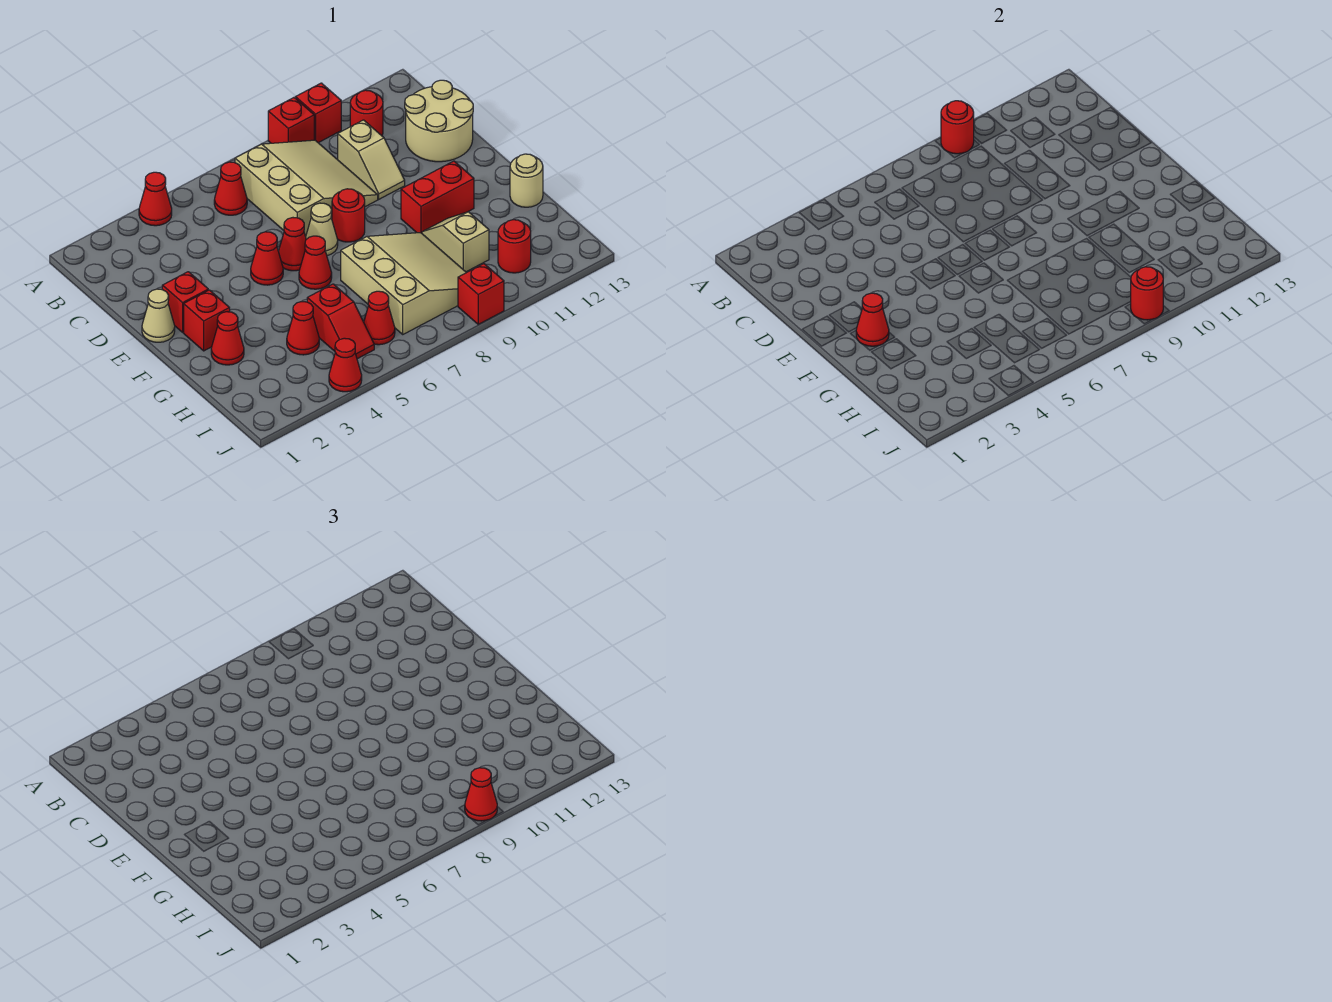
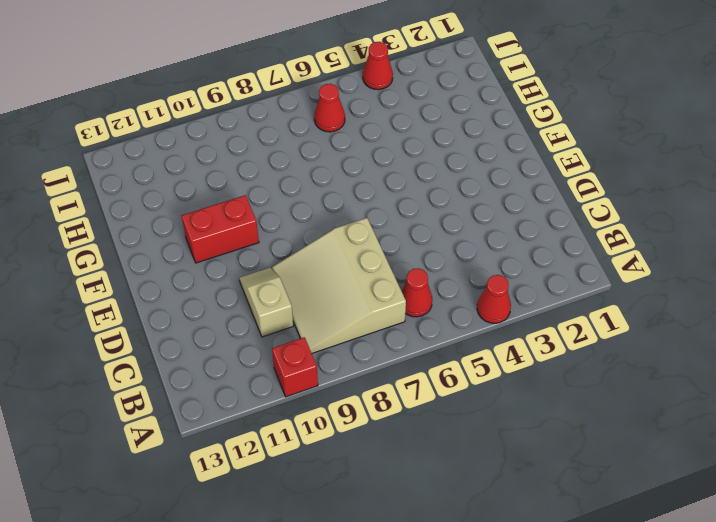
none -> red brick A9 level 1
none -> red round brick B11 level 1
none -> tan round brick C12:D13 level 1
none -> tan cone E1 level 1

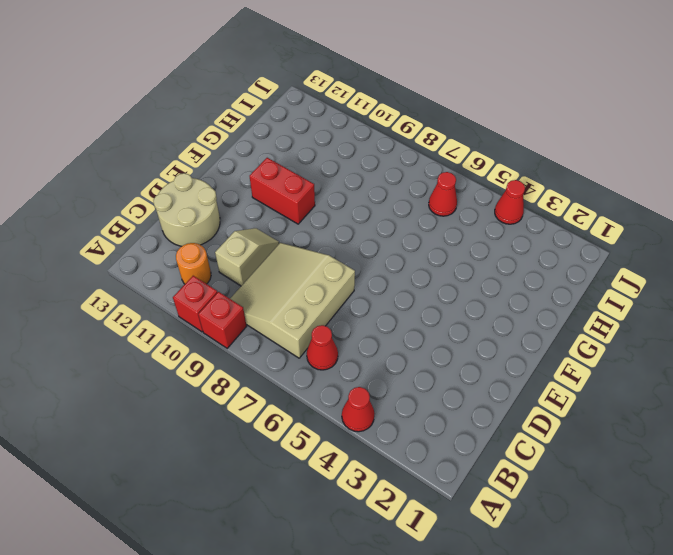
orange round brick B11 level 1 -> red round brick B11 level 1
none -> tan cone E1 level 1
none -> red brick E2 level 1
none -> red cone E5 level 1
none -> red cone E6 level 1

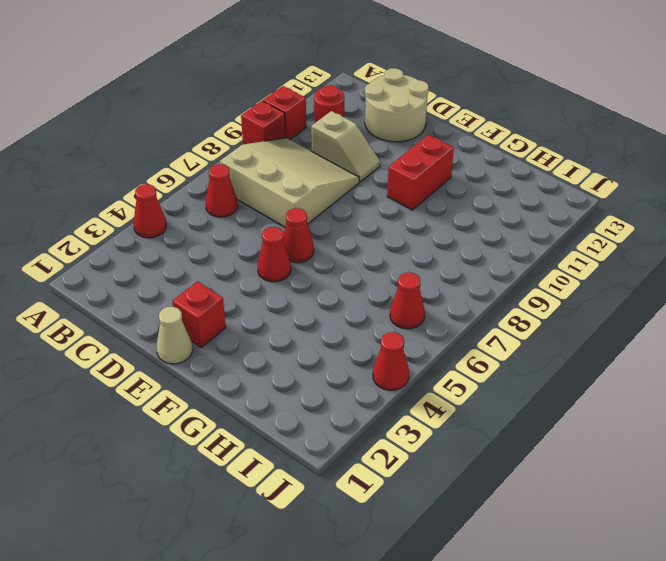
none -> tan cone E7 level 1
none -> red round brick E8 level 1
none -> red brick F2 level 1
none -> red cone F6 level 1

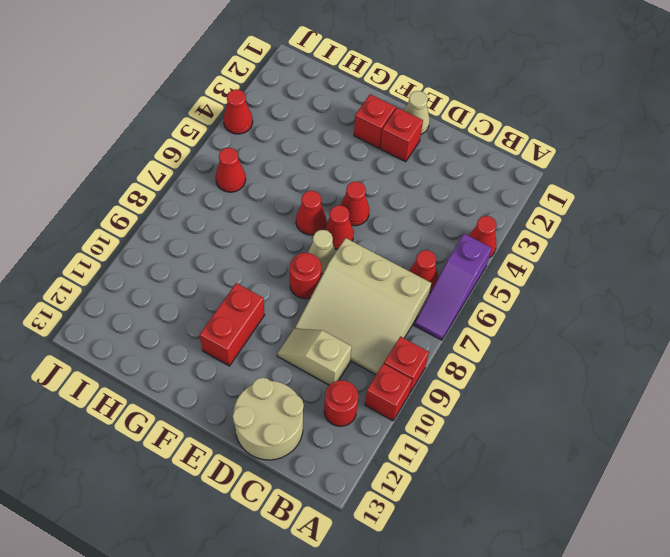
purple slope A5:A7 level 1 top 5 -> none
none -> red cone G2 level 1
none -> tan slope G7:I9 level 1 top 7
none -> tan slope G10:H10 level 1 top H
none -> tan round brick G13 level 1

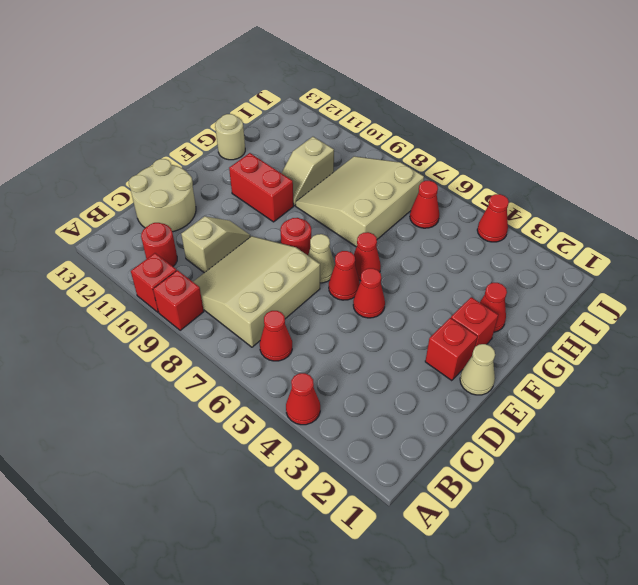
none -> red cone H4 level 1
none -> red slope H5:I5 level 1 top H
none -> red round brick I11 level 1
none -> red brick J9 level 1

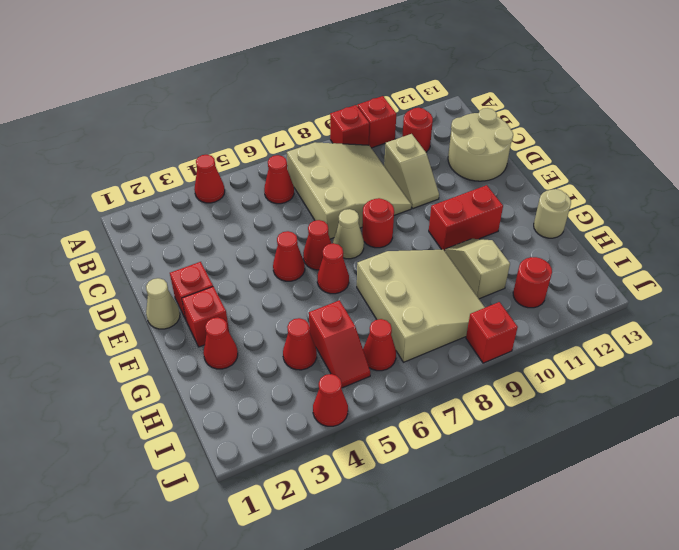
none -> red round brick A9 level 2
none -> red cone F2 level 2
none -> red round brick J9 level 2
none -> red cone J9 level 3

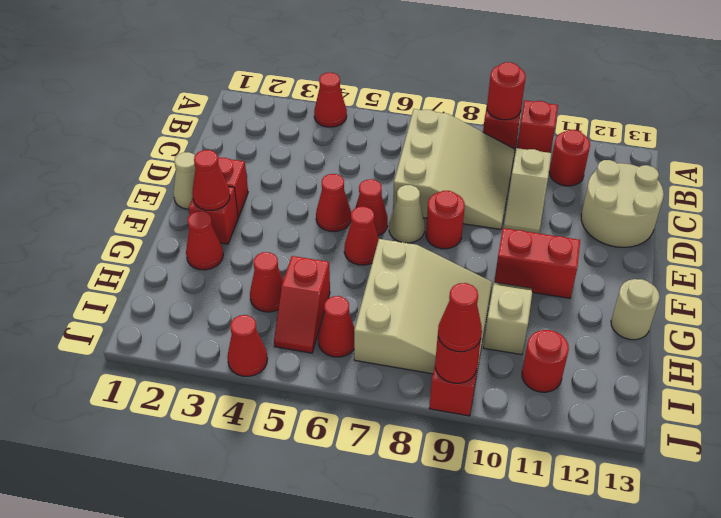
none -> red cone B6 level 1

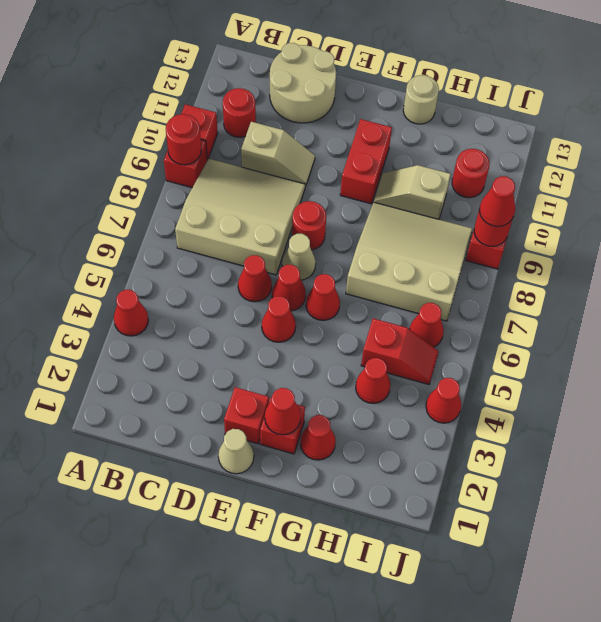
red cone D6 level 1 -> red cone B6 level 1

